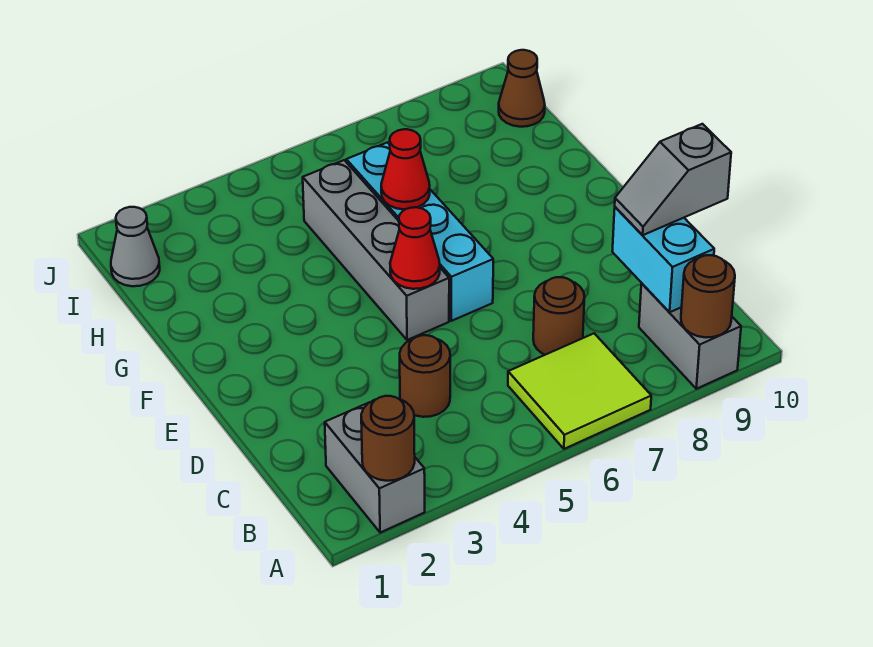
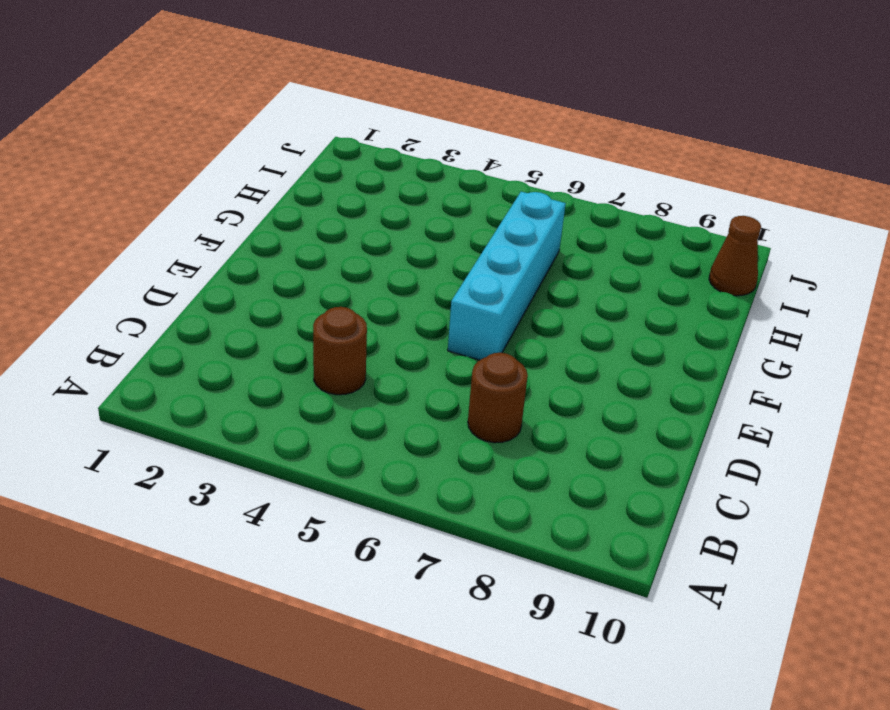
none -> grey brick A2:B2 level 1
none -> lime tile A6:B7 level 1
none -> grey brick A9:B9 level 1

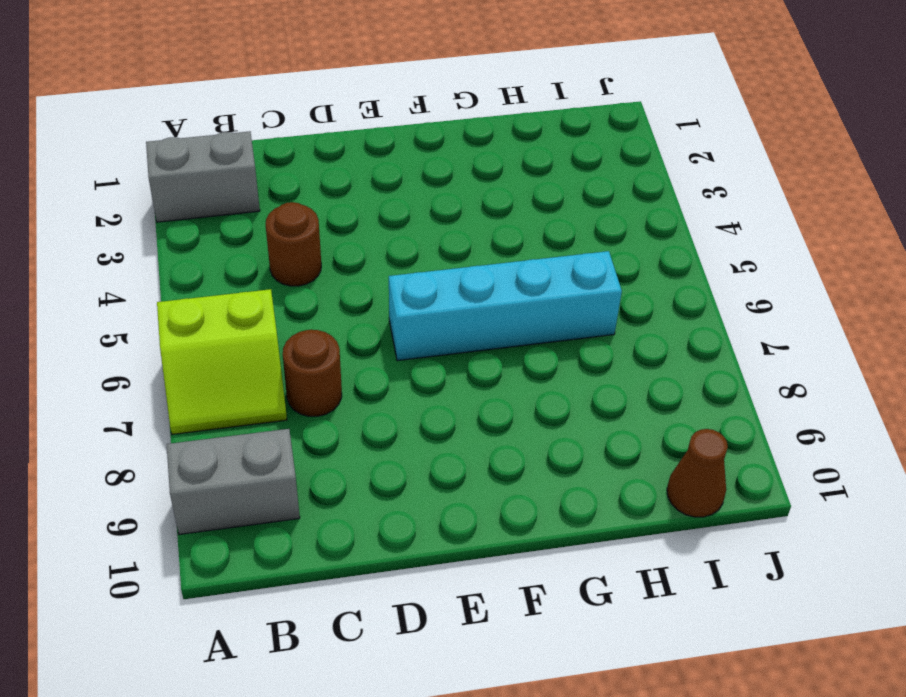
lime slope A6:B7 level 1 top 6 -> lime tile A6:B7 level 1
none -> grey brick E5:H5 level 1
none -> grey cone I1 level 1
none -> brown round brick A2 level 2

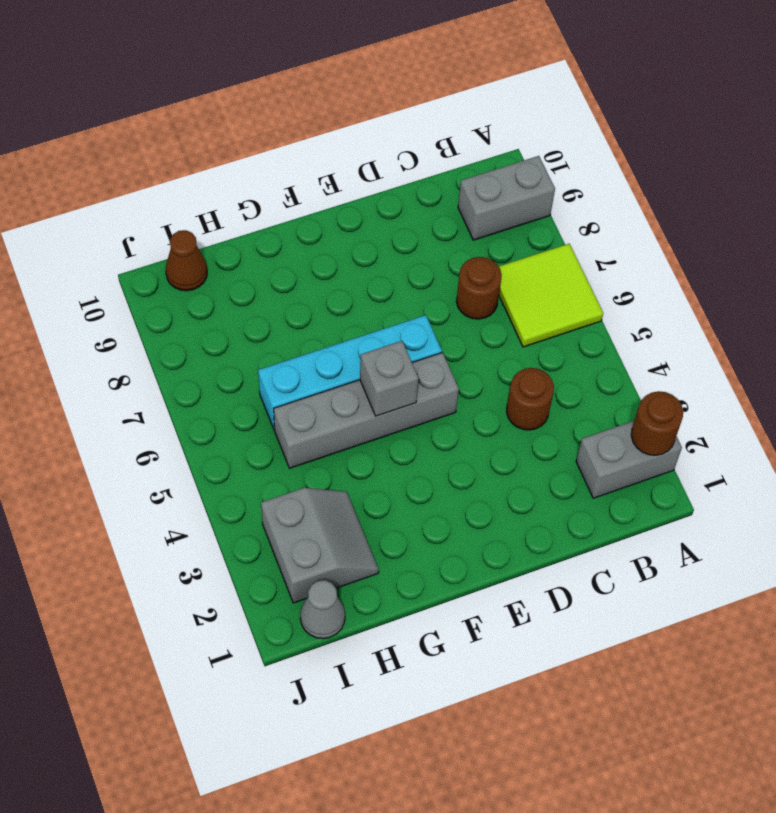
grey brick F5 level 2 -> none
grey slope H2:I3 level 1 top I -> none
none -> brown round brick A9 level 2
none -> cyan brick B9:C9 level 2
none -> red cone E5 level 2

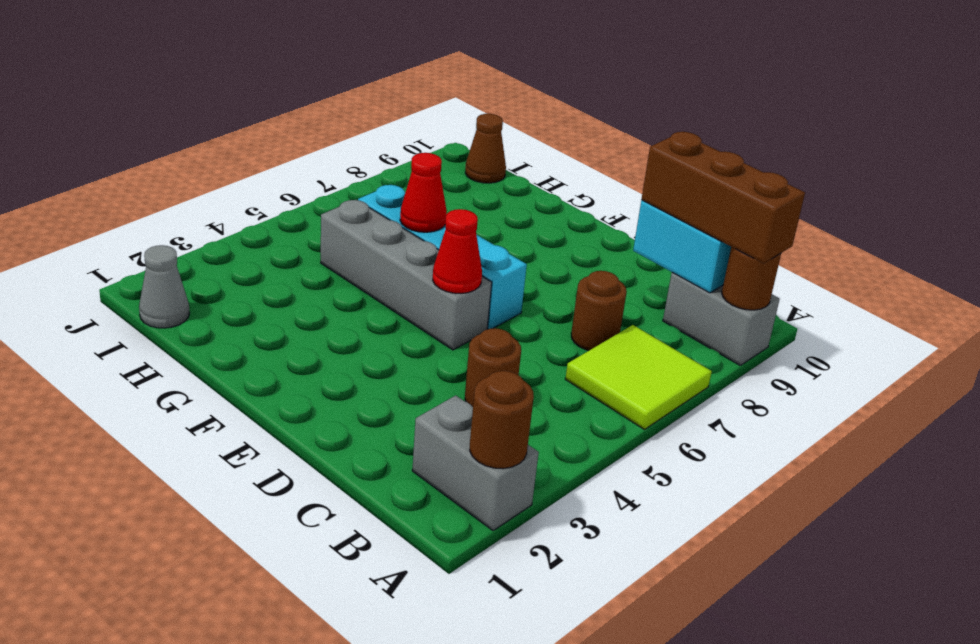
brown brick A9:C9 level 3 -> grey slope C9:C10 level 3 top 10

